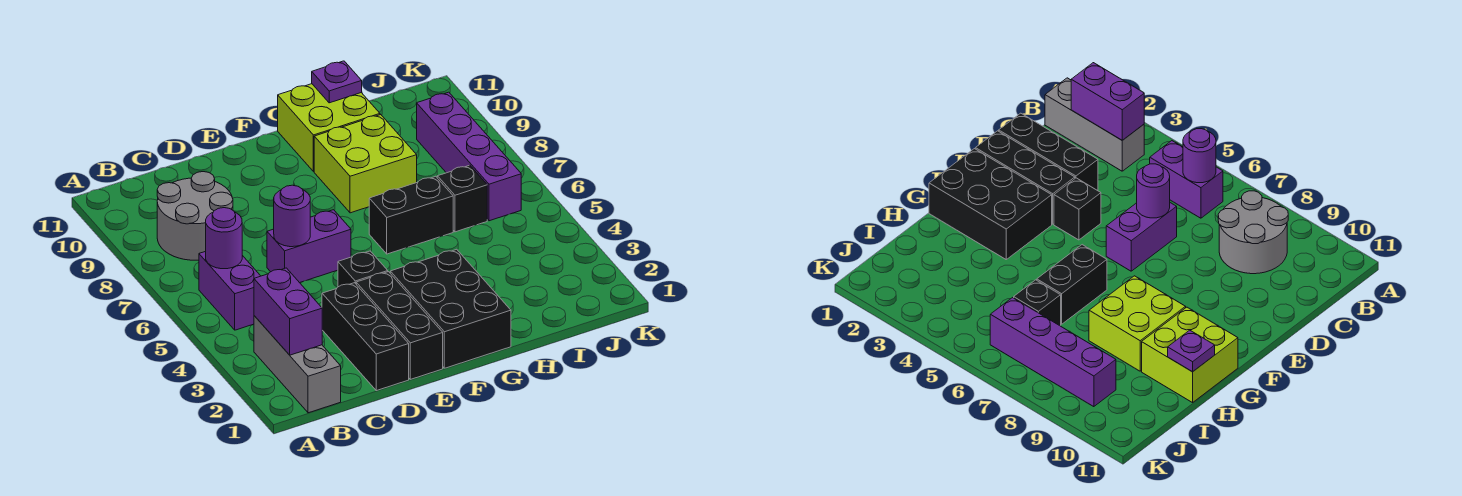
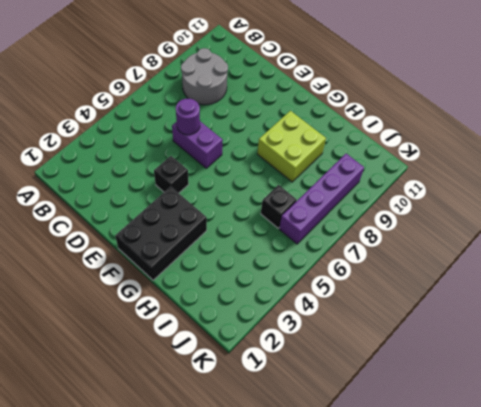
none -> grey brick B1:B3 level 1
none -> purple brick B5:B6 level 1
none -> black brick D1:D3 level 1

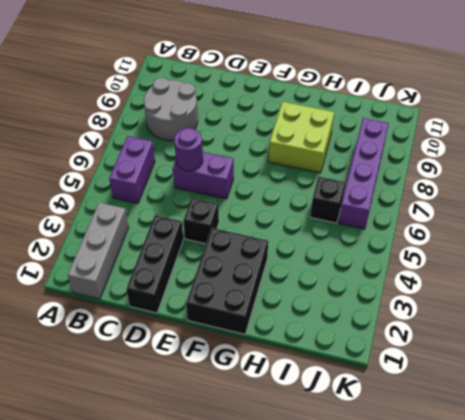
none -> black brick E1:E3 level 1
none -> black brick G6:H6 level 1
none -> lime brick G10:H11 level 1

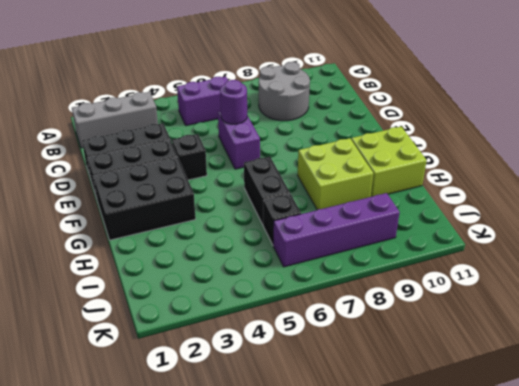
none -> purple brick B2:B3 level 2
none -> purple round brick B6 level 2
none -> purple plate H11 level 2

